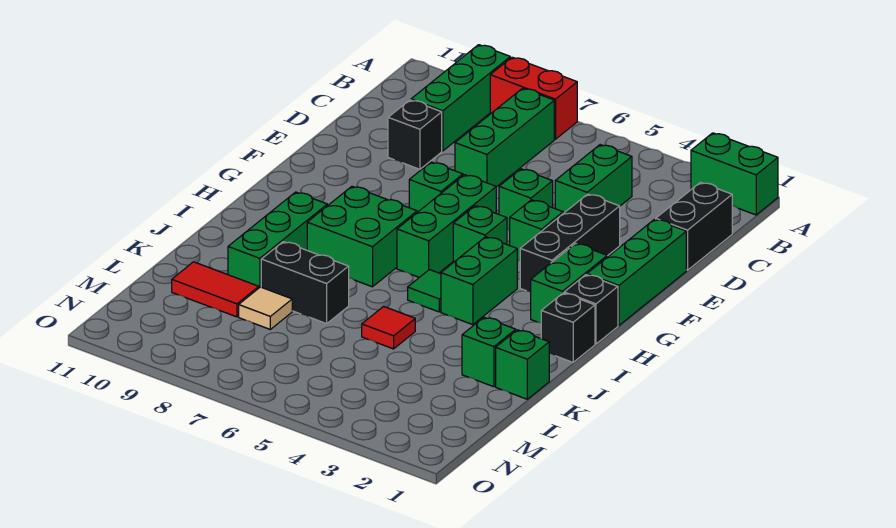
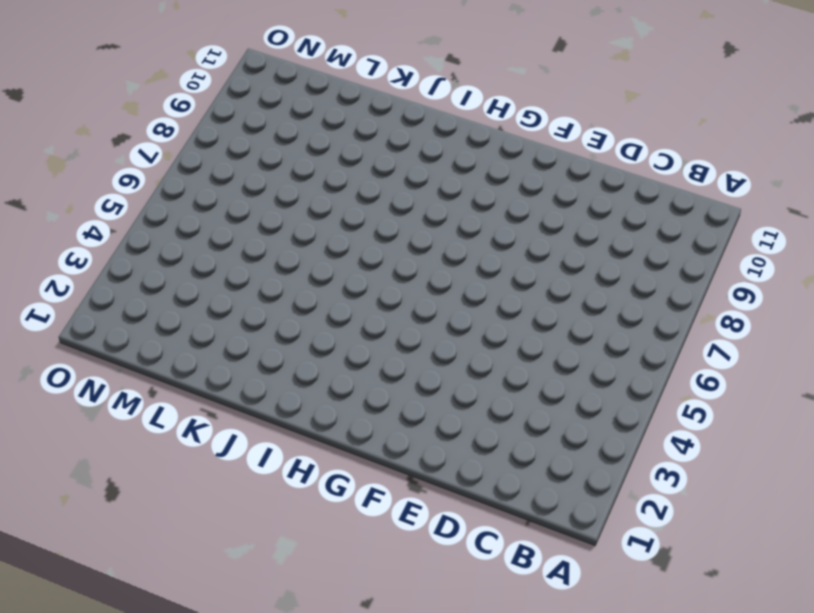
none -> green brick A1:A2 level 1
none -> red brick A7:A8 level 1
none -> green brick A9:C9 level 1

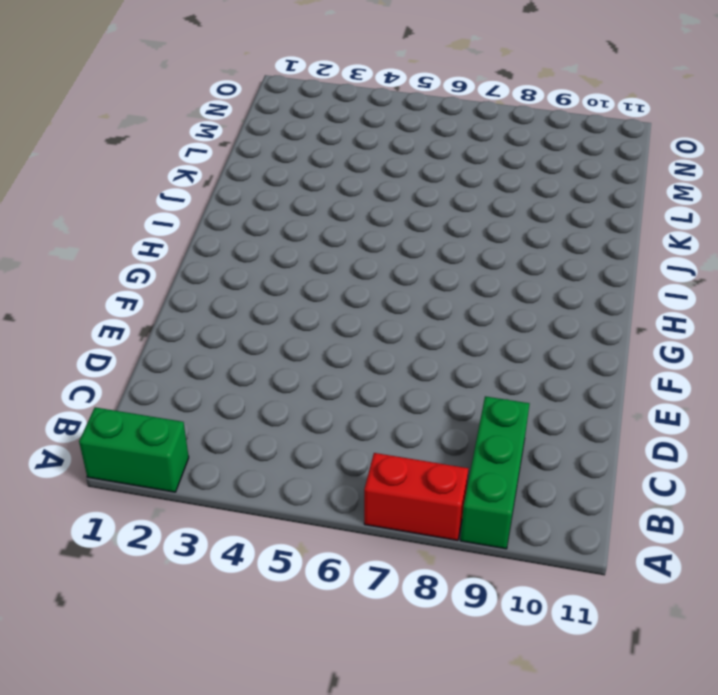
none -> green brick B7:D7 level 1
none -> black brick C1:D1 level 1
none -> green brick C4:D4 level 1

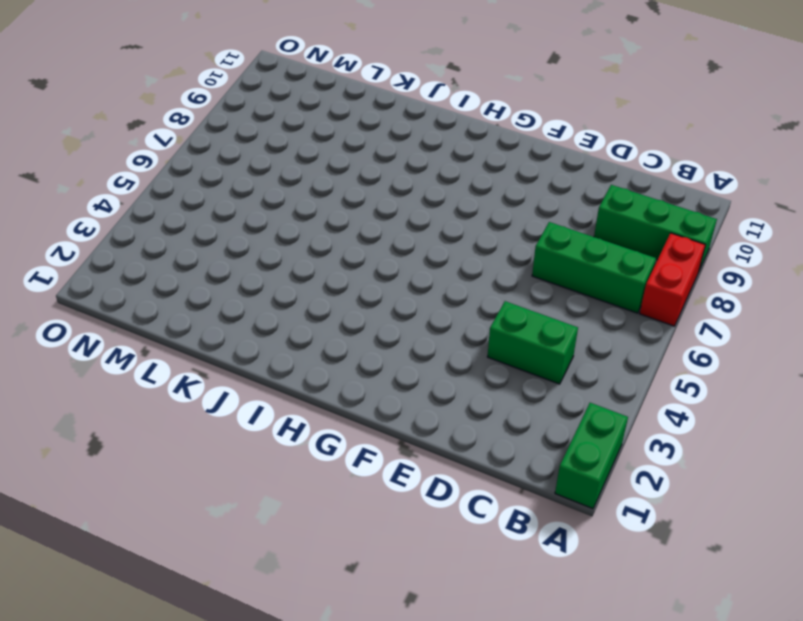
none -> black brick C1:D1 level 1
none -> black brick D9 level 1
none -> green brick E1:G1 level 1

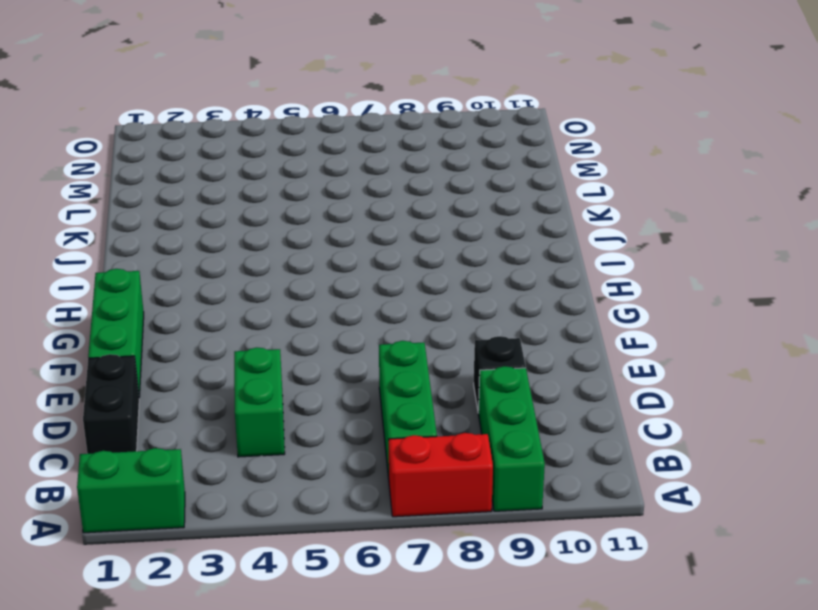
none -> black brick E3:G3 level 1
none -> green brick E5 level 1
none -> green brick F4 level 1

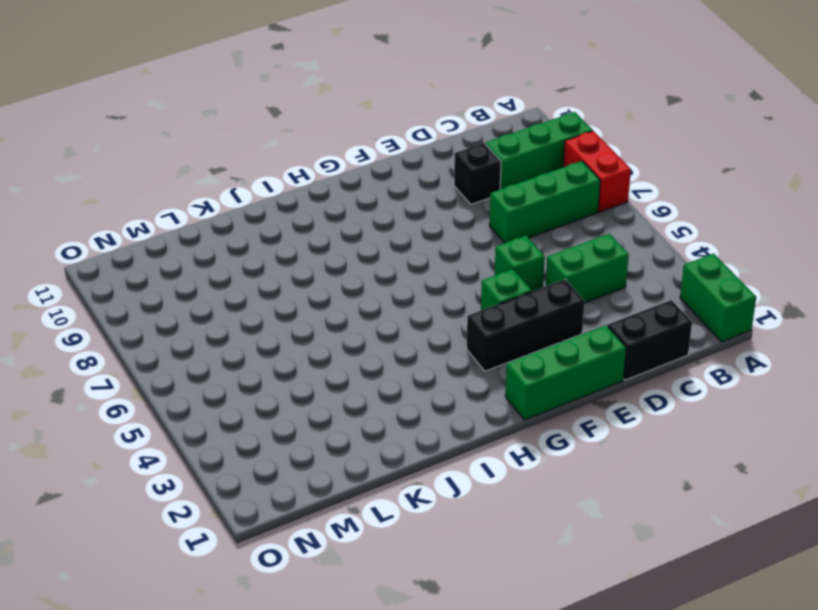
none -> green brick F6:H6 level 1
none -> green brick F7 level 1
none -> green brick G2:H2 level 1

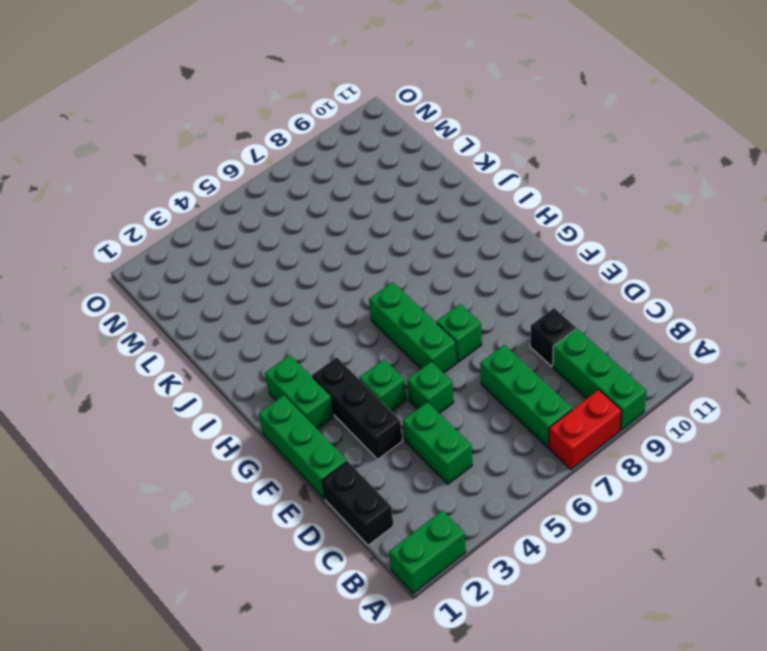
none -> green brick G5 level 1
none -> black brick H1 level 1
none -> green brick H4:I4 level 1

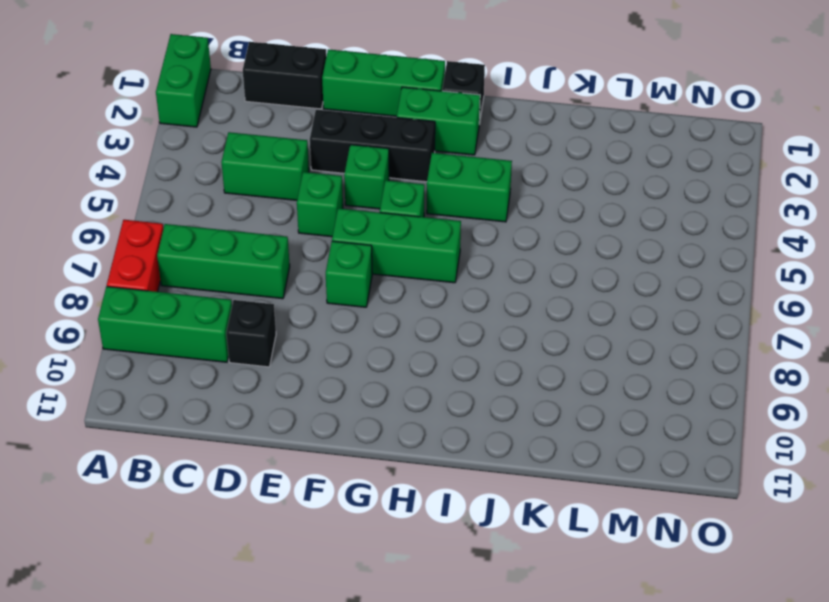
none -> green brick H7:I8 level 1
none -> black brick I1 level 1
none -> green tile I5 level 1

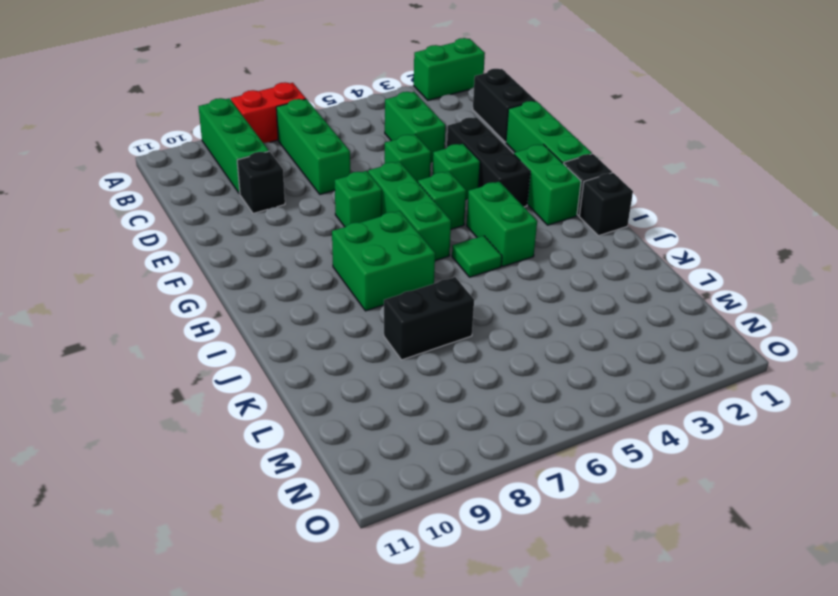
none -> green brick I9:K9 level 1
none -> green brick K1 level 1
none -> green brick K2 level 1

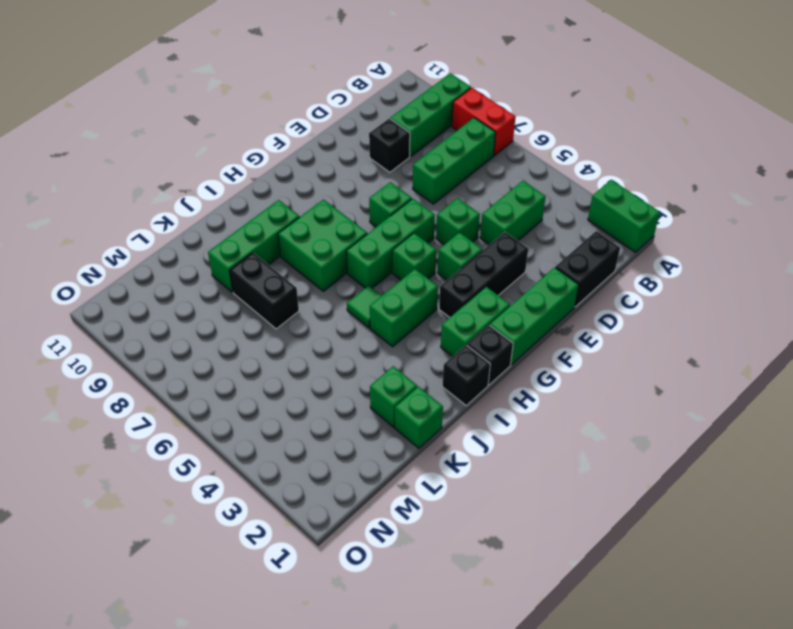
none -> red tile K5 level 1
none -> tan tile L8 level 1
none -> red tile L9:L10 level 1

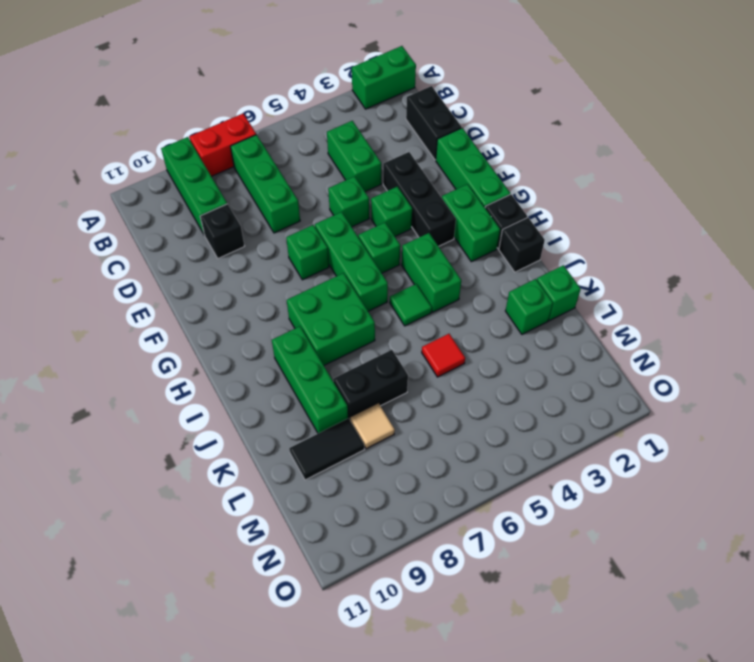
black tile L9:L10 level 1 -> red tile L9:L10 level 1

